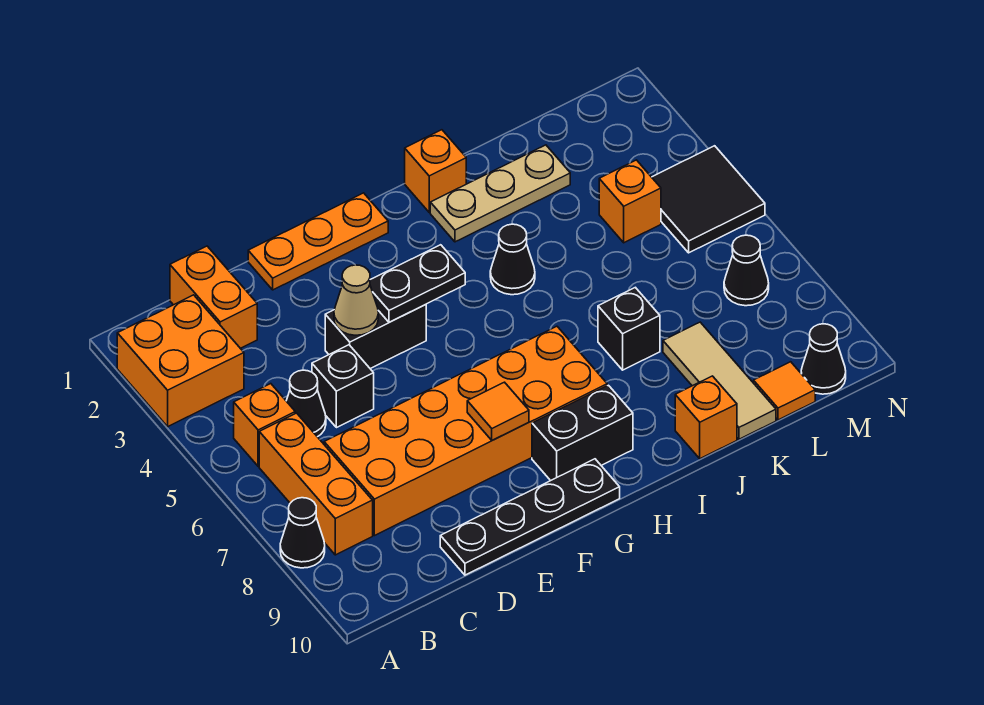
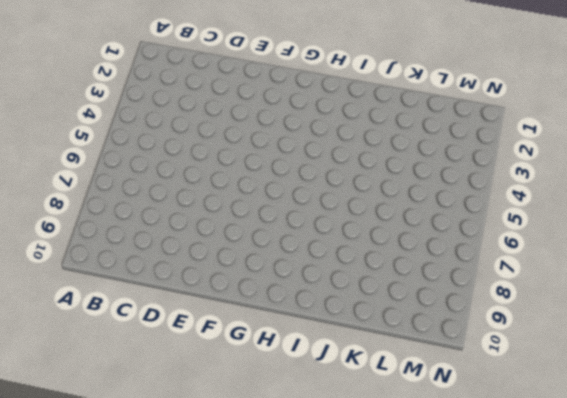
none -> orange brick A2:B3 level 1
none -> black cone A8 level 1
none -> orange brick B5 level 1

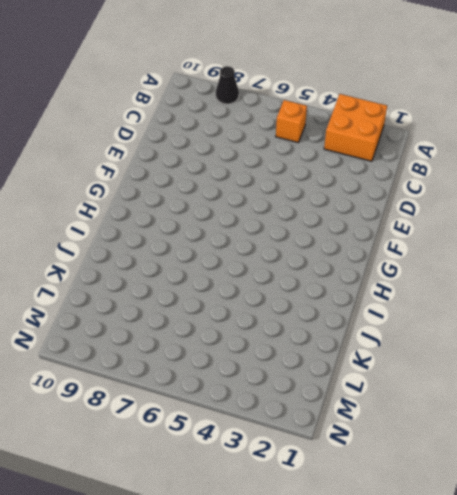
none -> orange brick B6:B8 level 1
none -> orange brick C1:C2 level 1
none -> black cone C5 level 1

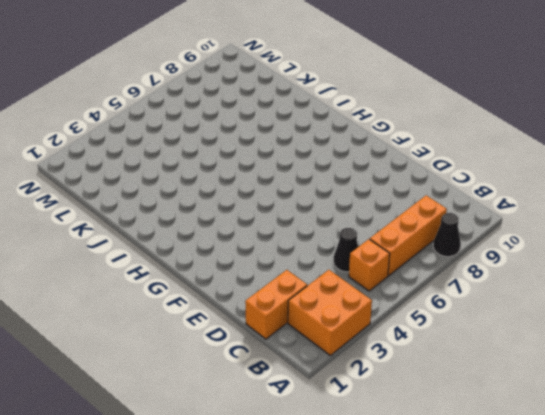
none -> orange brick C7:H8 level 1
none -> black brick D5 level 1
none -> black plate D10:G10 level 1

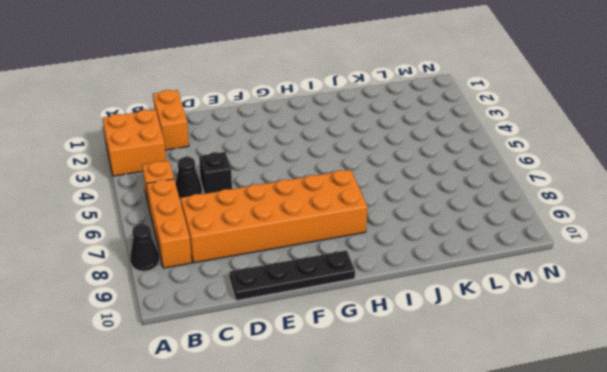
none -> orange plate E1:G1 level 1
none -> black brick E4:F4 level 1
none -> black brick G9:H9 level 1

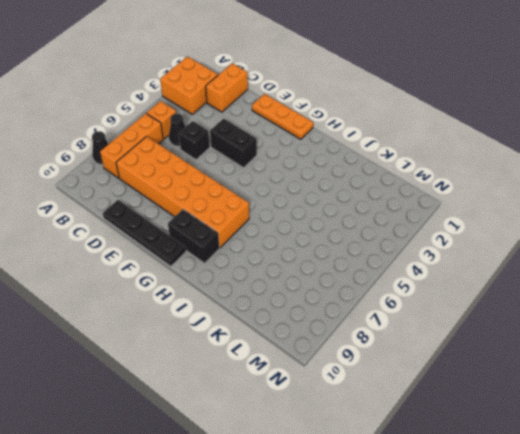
none -> orange brick I1 level 1
none -> tan plate I2:K2 level 1
none -> black cone I4 level 1

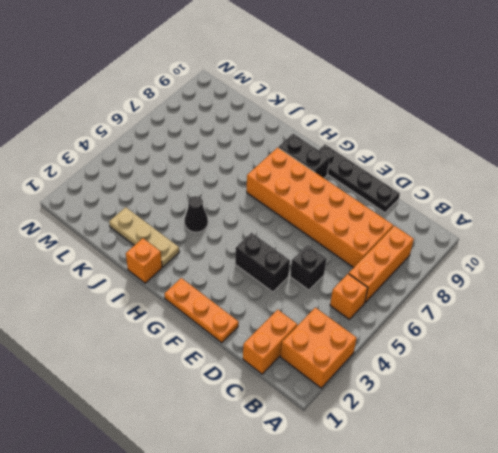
none -> black cone A8 level 1
none -> black cone C5 level 1
none -> black brick J7 level 1

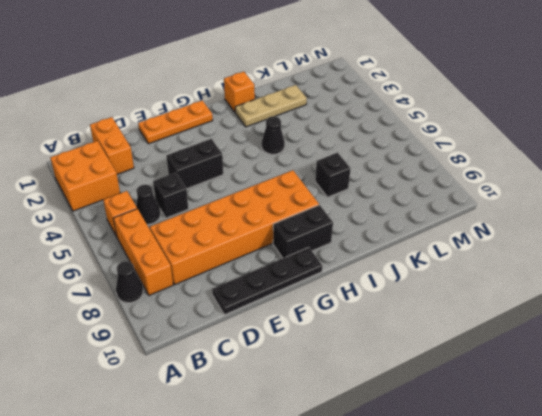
none -> orange brick J10 level 1
none -> tan tile K8:K10 level 1
none -> orange brick L4 level 1

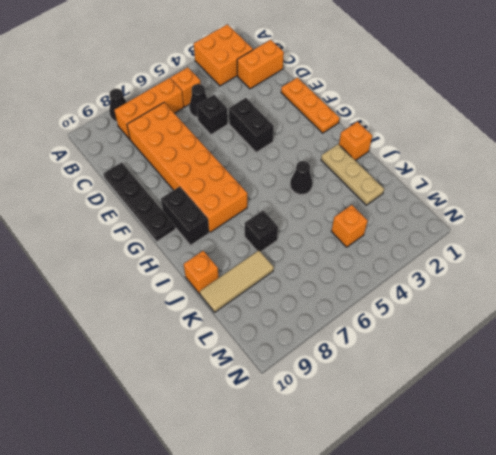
none -> orange tile L10 level 1
none -> black tile M4:N5 level 1
none -> black cone M7 level 1

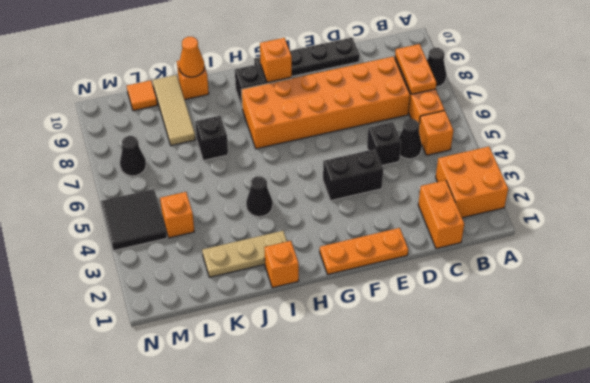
orange plate B7:B8 level 2 -> none
orange brick G9 level 2 -> none
orange cone J10 level 2 -> none
none -> black cone M10 level 1
none -> tan cone E4 level 2
none -> black plate F4:G4 level 2

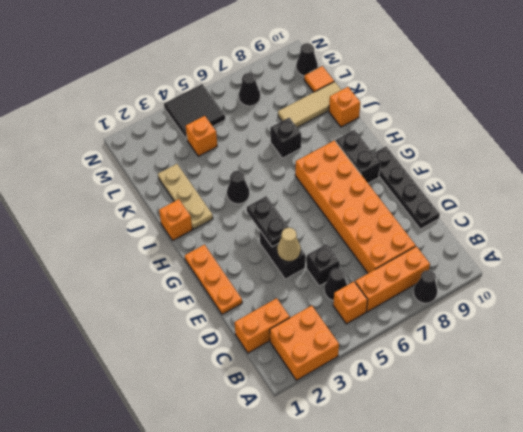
none -> orange tile F8 level 2

